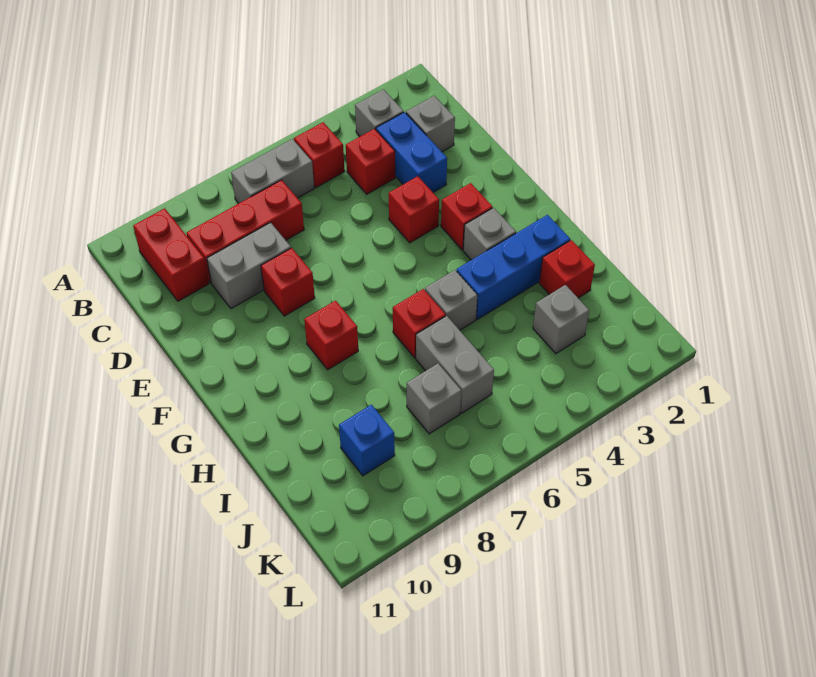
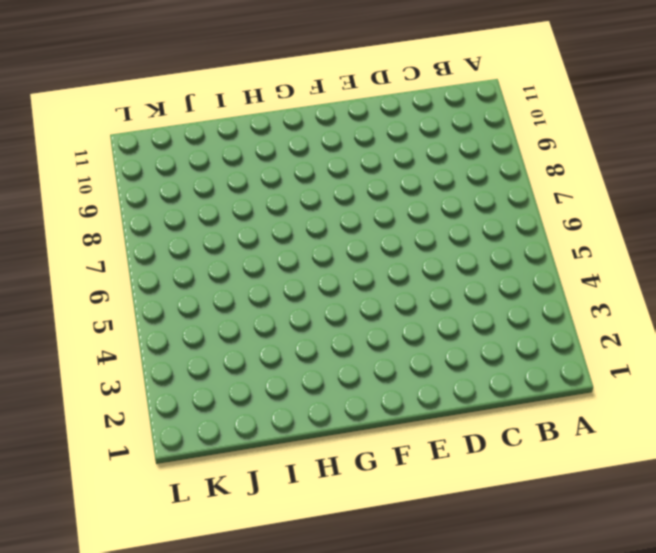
none -> grey brick B3 level 1
none -> red brick B5 level 1
none -> grey brick B6:B7 level 1

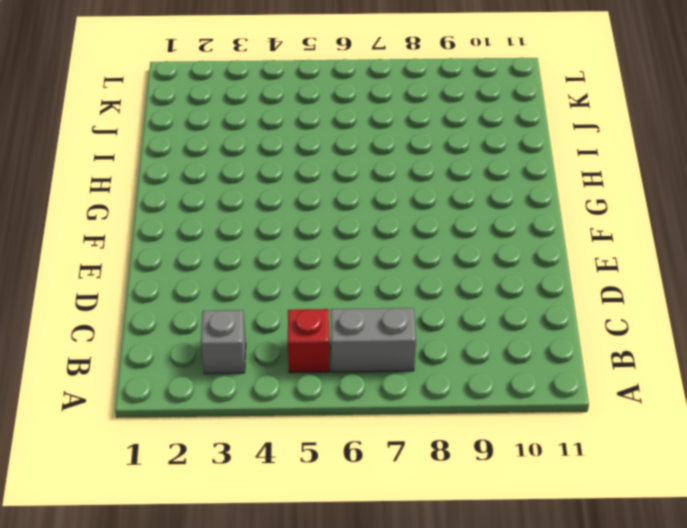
none -> red brick B10:C10 level 1
none -> grey brick C2 level 1
none -> blue brick C3:D3 level 1

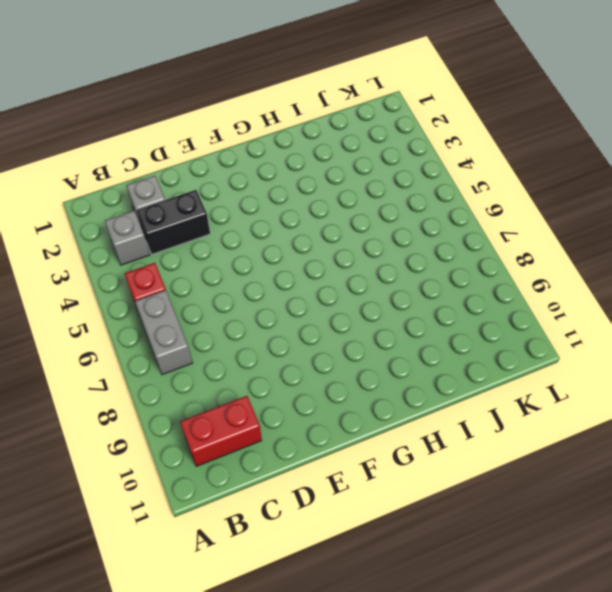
black brick C3:D3 level 1 -> blue brick C3:D3 level 1
none -> red brick C4 level 1
none -> red brick C7:C9 level 1
none -> grey brick D8:D9 level 1

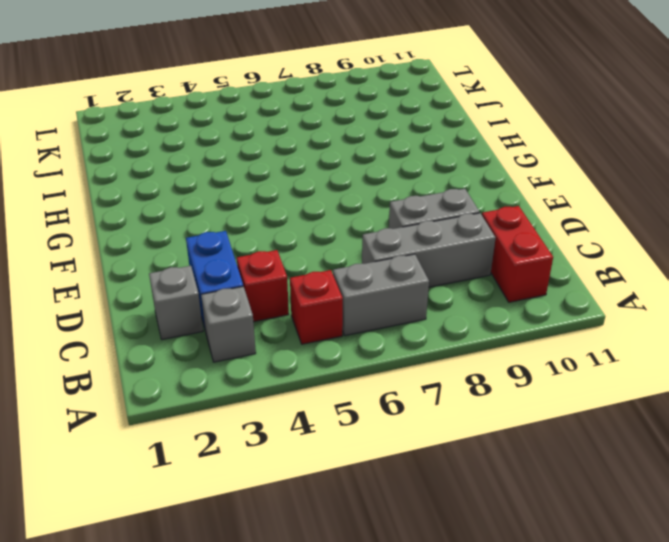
grey brick C7:C9 level 1 -> red brick C7:C9 level 1
none -> red brick E4 level 1
none -> red brick E8 level 1
none -> red brick F3 level 1

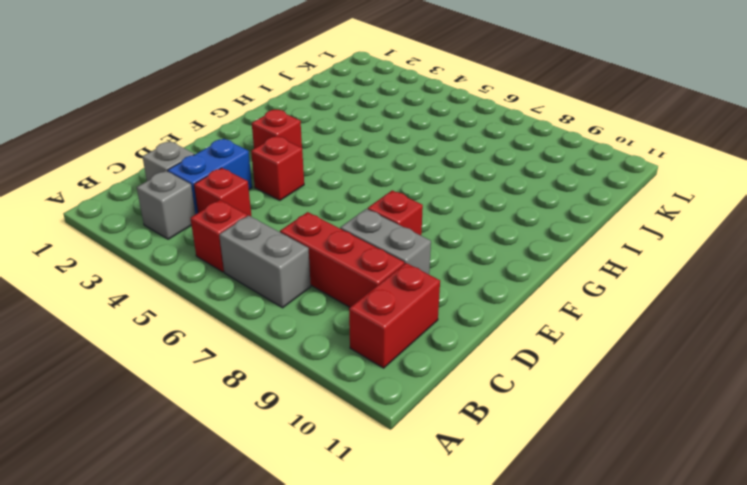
none -> grey brick G3 level 1
none -> red brick G8 level 1
none -> blue brick H2:H4 level 1

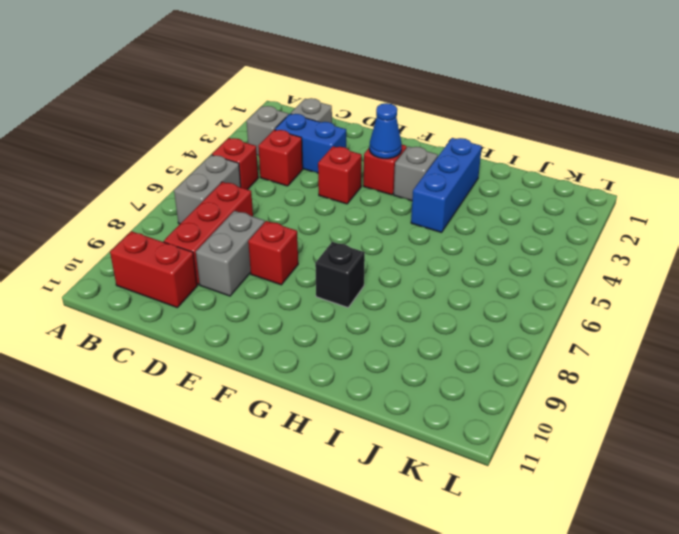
blue cone F3 level 2 -> none
black brick G8 level 1 -> red brick G8 level 1
none -> grey brick H5 level 1
none -> red brick H6 level 1
none -> red brick I2 level 1

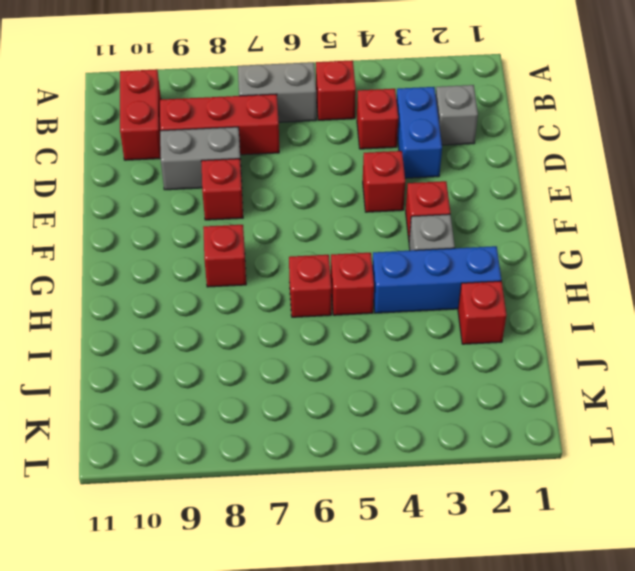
red brick H5 level 1 -> grey brick H5 level 1
none -> grey brick B3 level 1
none -> grey brick I6:J6 level 1
none -> grey brick J3 level 1

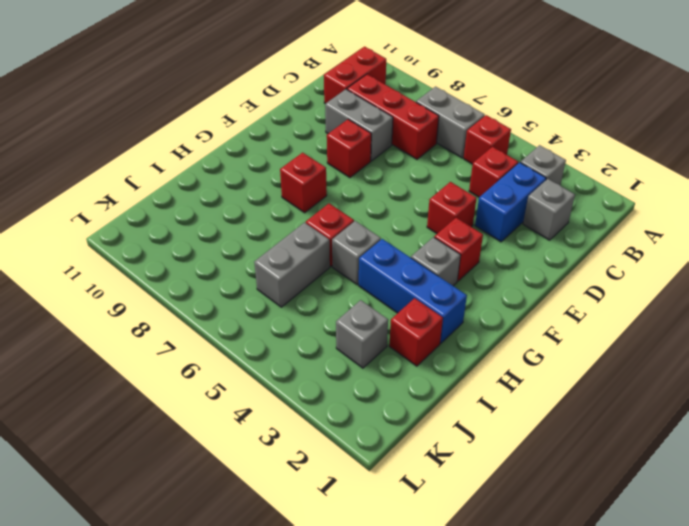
none -> grey brick J7 level 1
none -> blue brick J9 level 1

